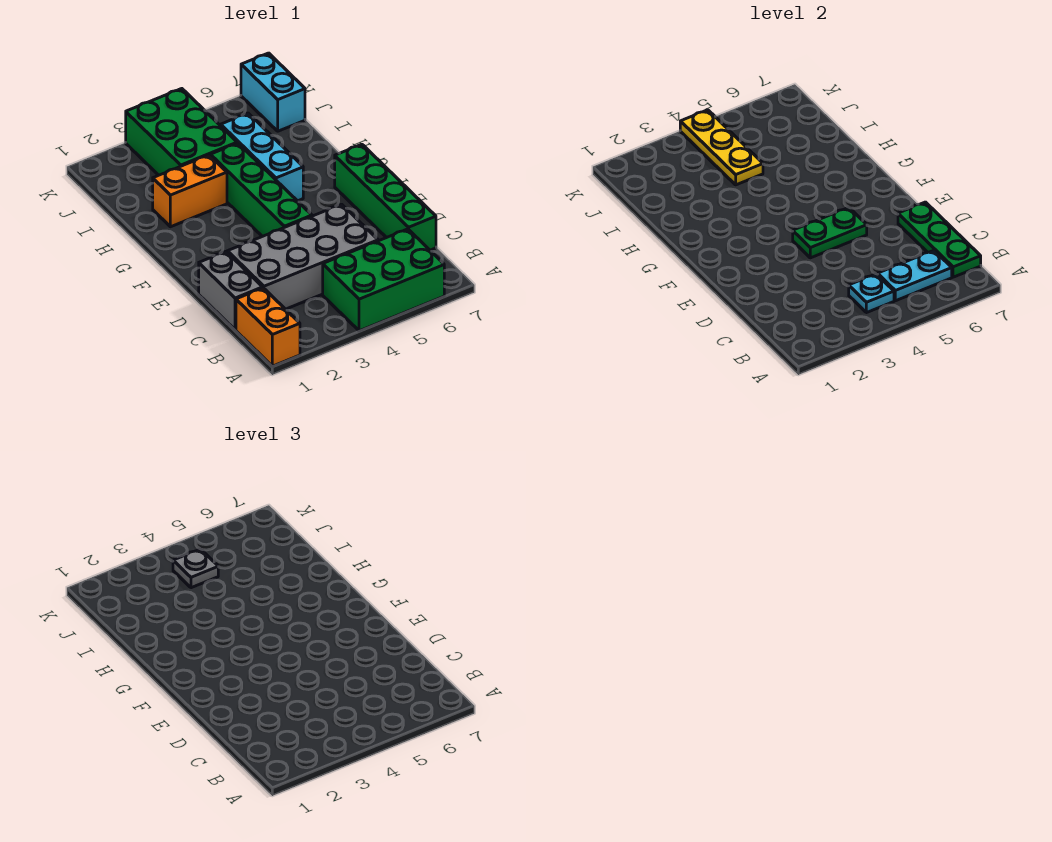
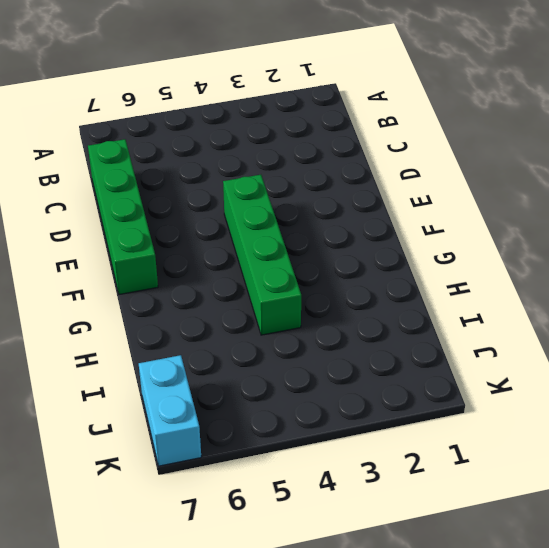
none -> orange brick A1:B1 level 1
none -> green brick A4:B6 level 1
none -> grey brick C1:D1 level 1

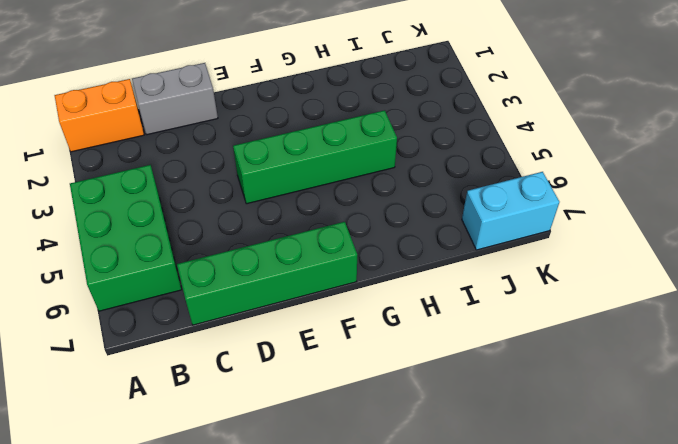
none -> grey brick C2:D5 level 1
none -> cyan brick G5:I5 level 1
none -> orange brick H2:H3 level 1

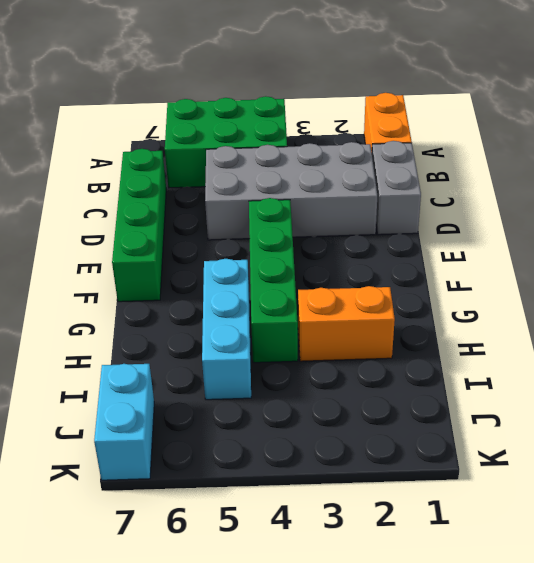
none -> green brick I3:K4 level 1
none -> cyan plate B4 level 2
none -> cyan plate B5:B6 level 2

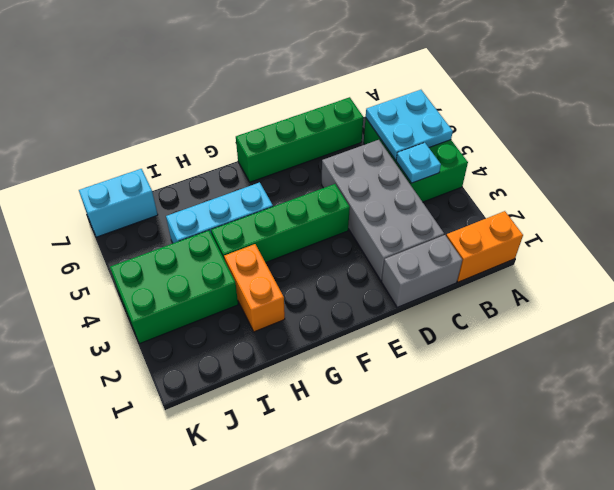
cyan plate A5:B6 level 2 -> cyan plate B5:B6 level 2
none -> green plate B7:D7 level 2
none -> green plate E4:E5 level 2
none -> yellow plate I4:K4 level 2

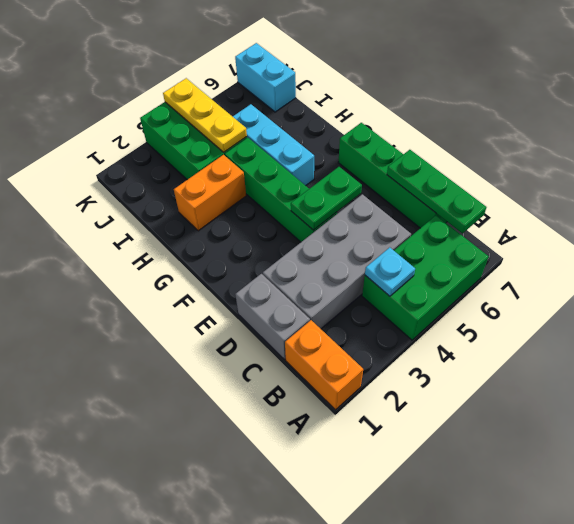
none -> cyan plate B5:B6 level 2
none -> grey plate J4 level 3

